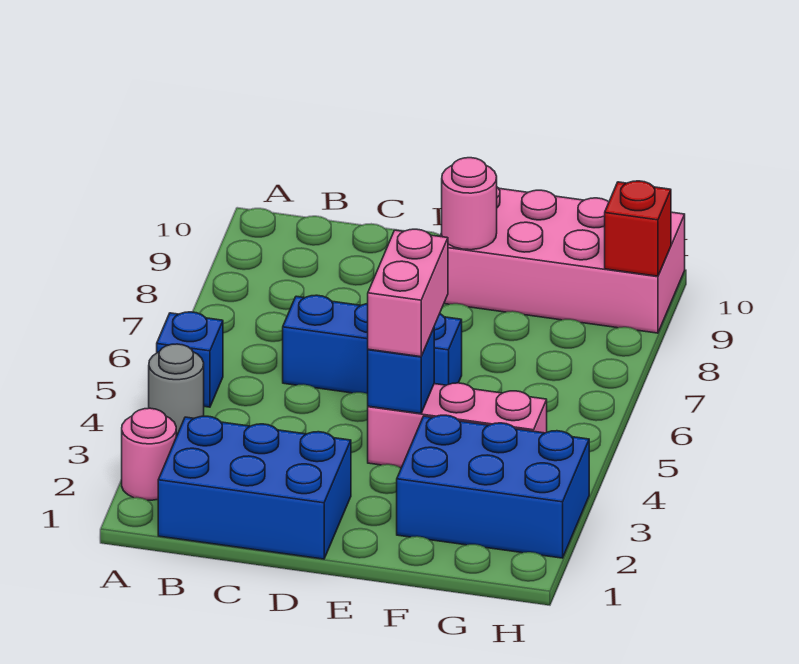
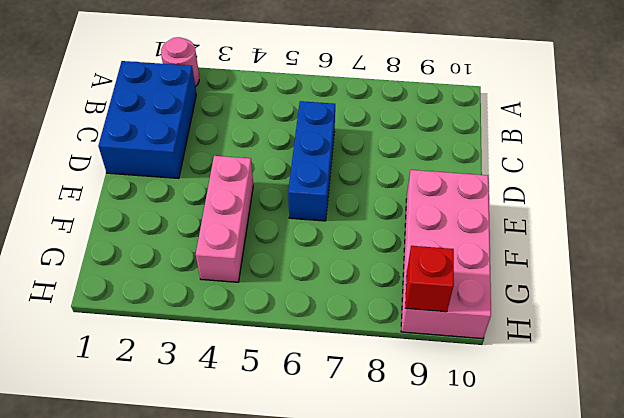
none -> grey round brick A4 level 1
none -> blue brick A5 level 1
none -> blue brick F2:H3 level 1

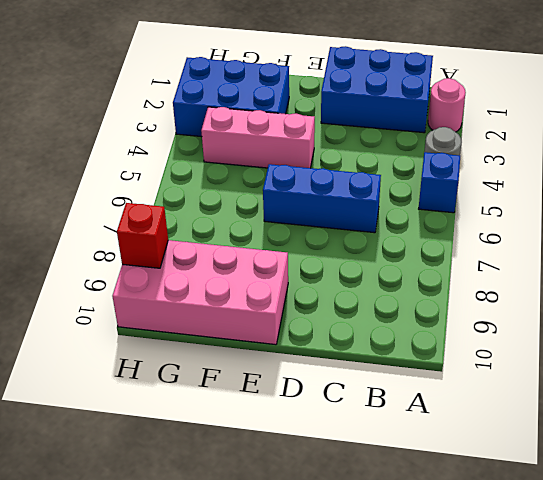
none -> blue brick E4 level 2
none -> pink round brick E9 level 2
none -> pink brick E4:E5 level 3

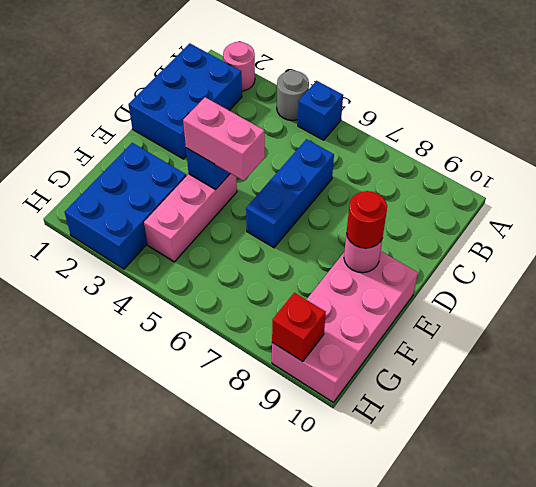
red round brick E9 level 3 -> none

